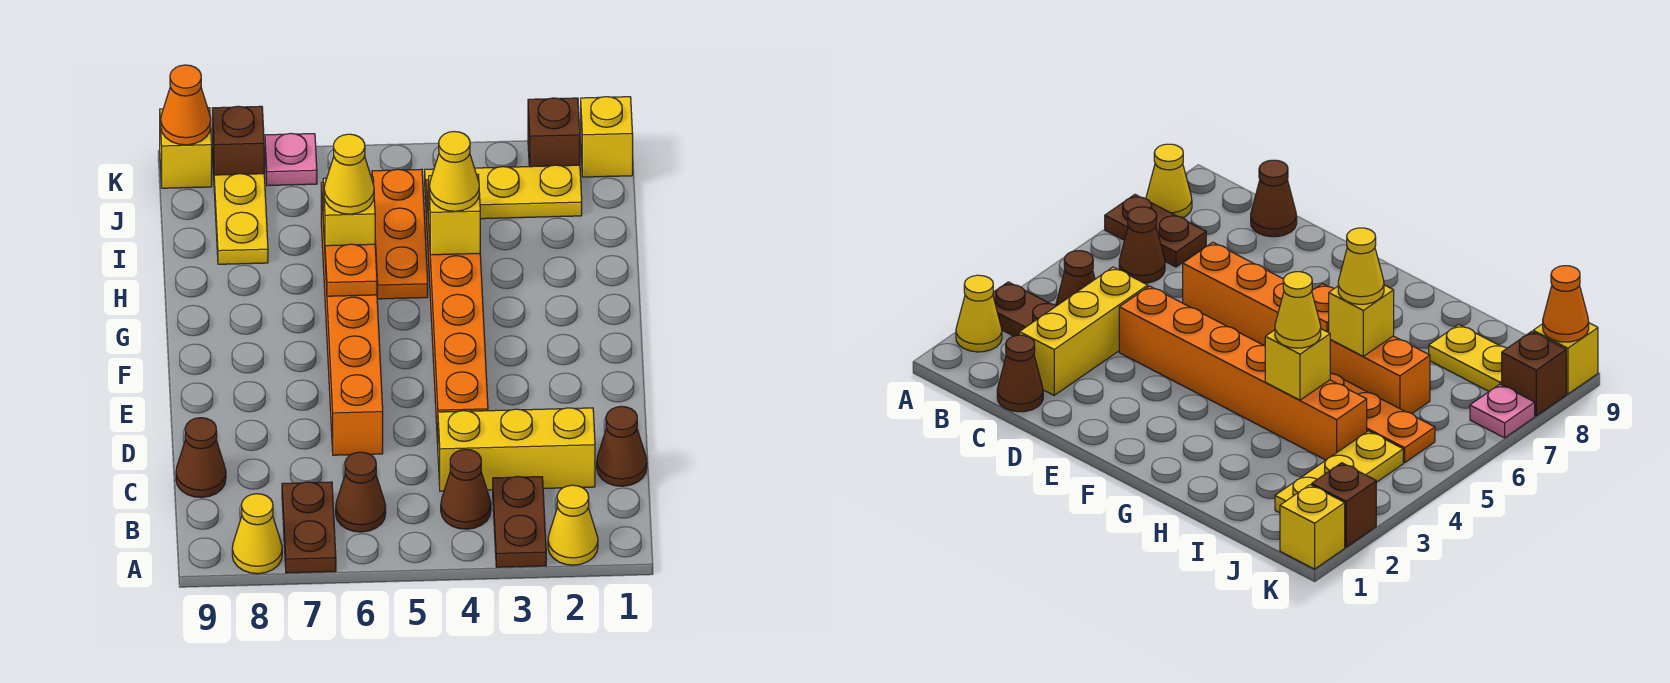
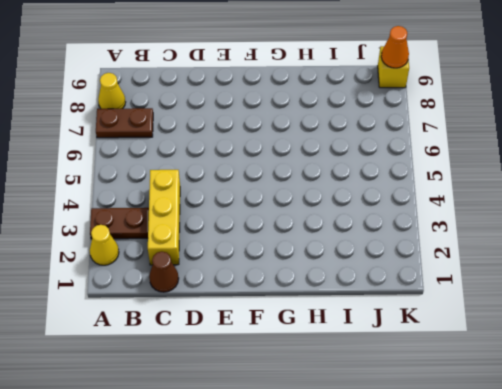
none -> brown cone B4 level 1
none -> brown cone B6 level 1
none -> brown cone C9 level 1

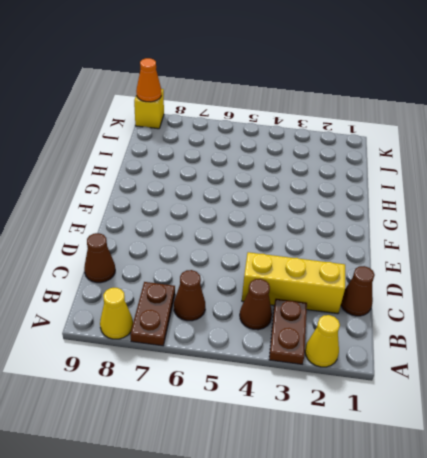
none -> orange brick D4:I4 level 1
none -> orange brick D6:I6 level 1
none -> orange plate H5:J5 level 1

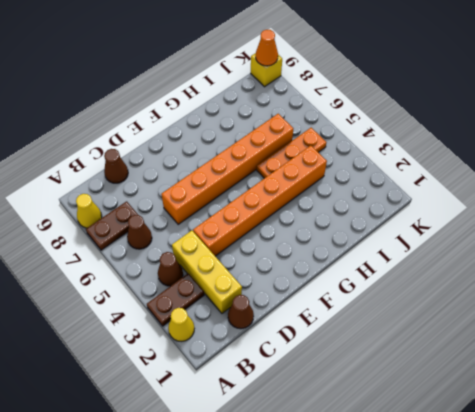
none -> yellow plate I8:J8 level 1
none -> yellow plate J2:J4 level 1
none -> yellow brick K1 level 1

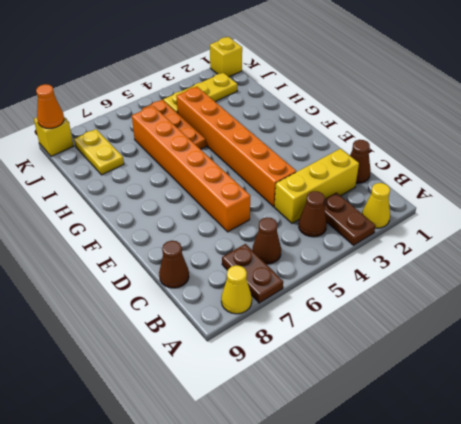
none -> brown brick K2 level 1
none -> pink plate K7 level 1
none -> brown brick K8 level 1

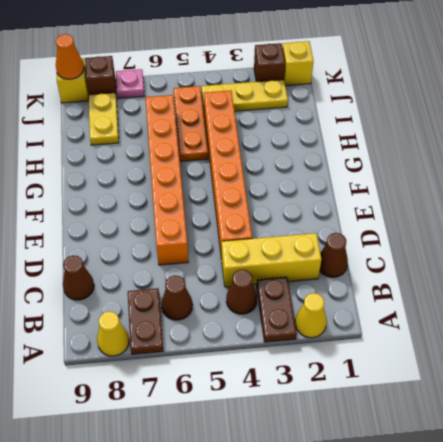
none -> orange plate G6 level 2
none -> yellow brick H4 level 2
none -> yellow brick H6 level 2

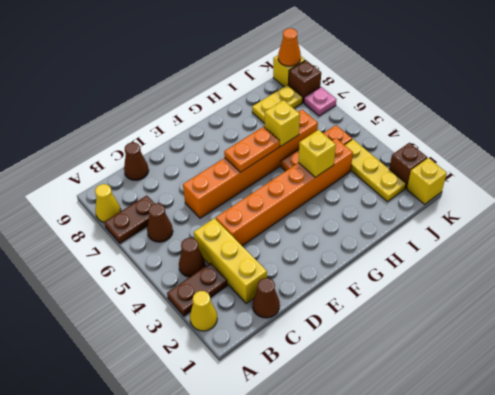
orange plate F6:G6 level 2 -> orange plate G6 level 2
none -> yellow cone H4 level 3
none -> yellow cone H6 level 3

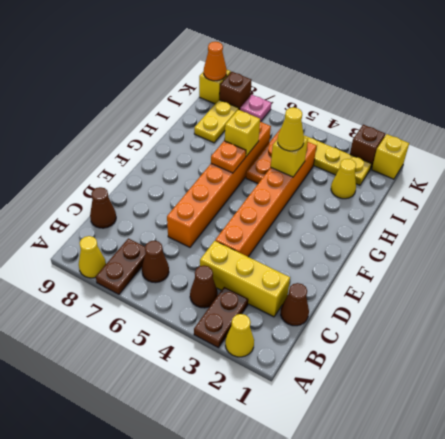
yellow cone I2 level 1 -> yellow cone H6 level 3

